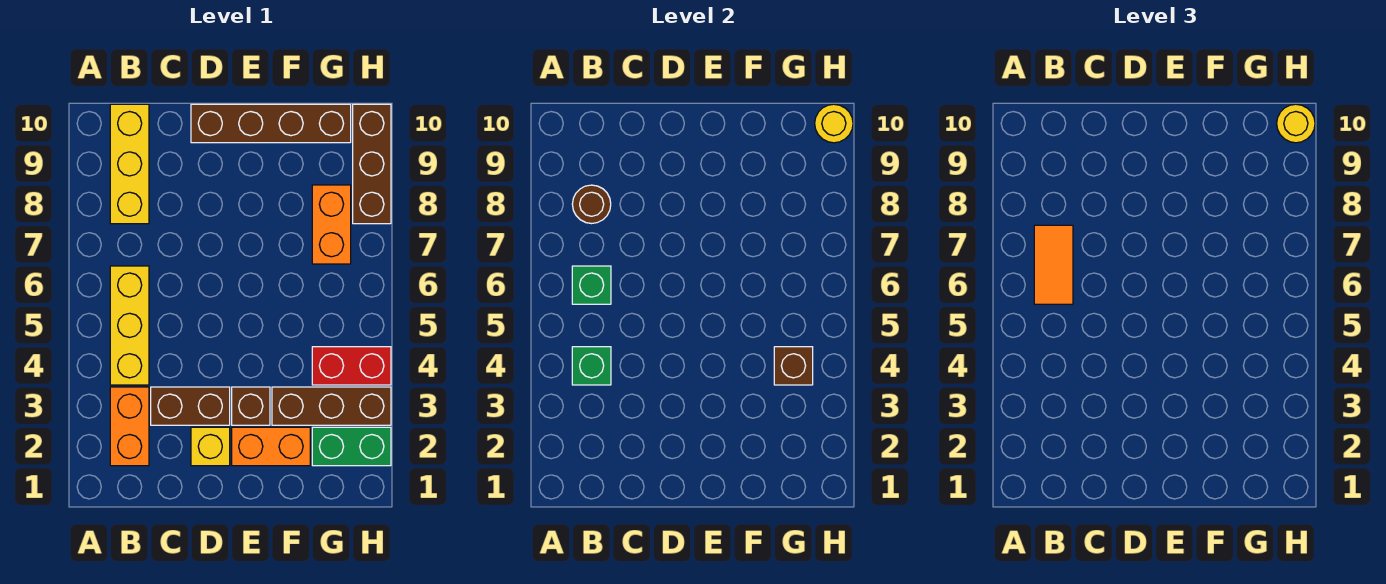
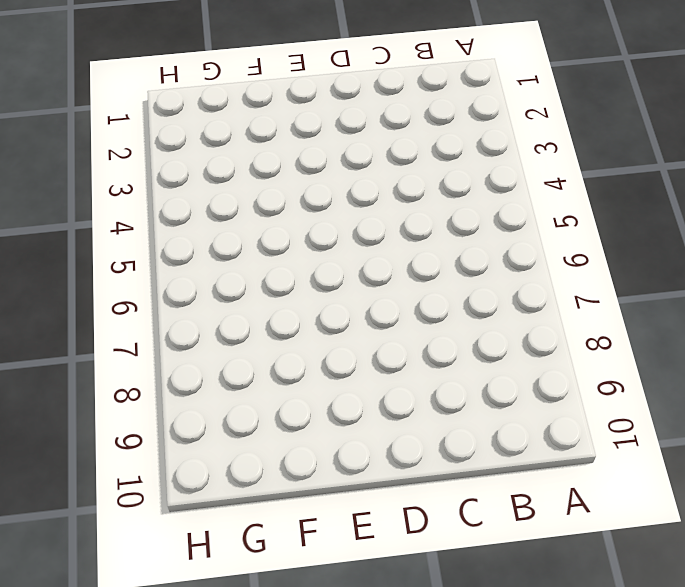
none -> orange brick B2:B3 level 1
none -> yellow brick B4:B6 level 1
none -> yellow brick B8:B10 level 1

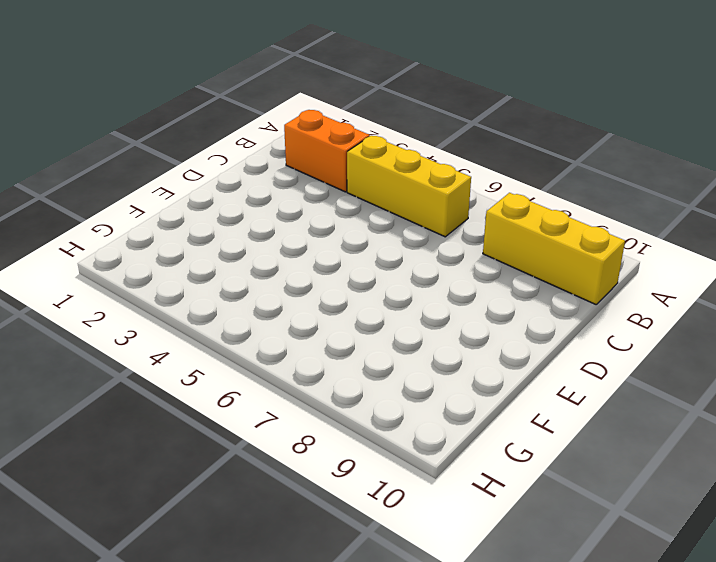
none -> brown brick C3:D3 level 1
none -> yellow brick D2 level 1
none -> brown brick D10:G10 level 1

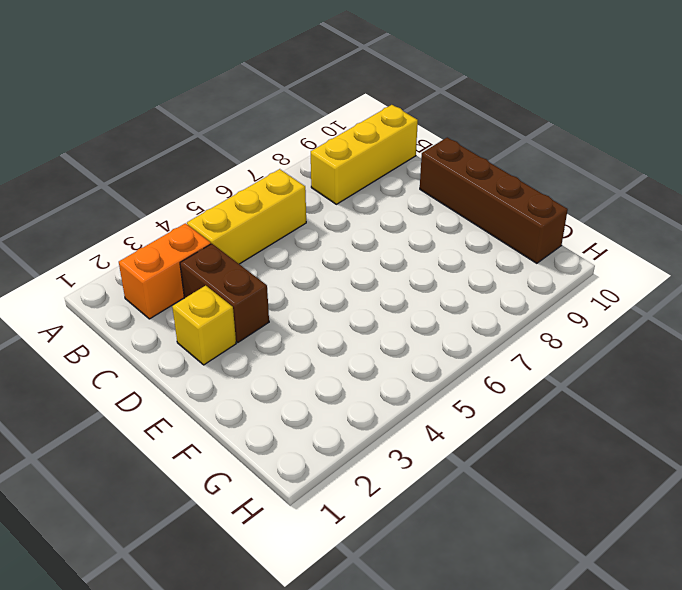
none -> orange brick E2:F2 level 1
none -> brown brick E3 level 1
none -> brown brick F3:H3 level 1

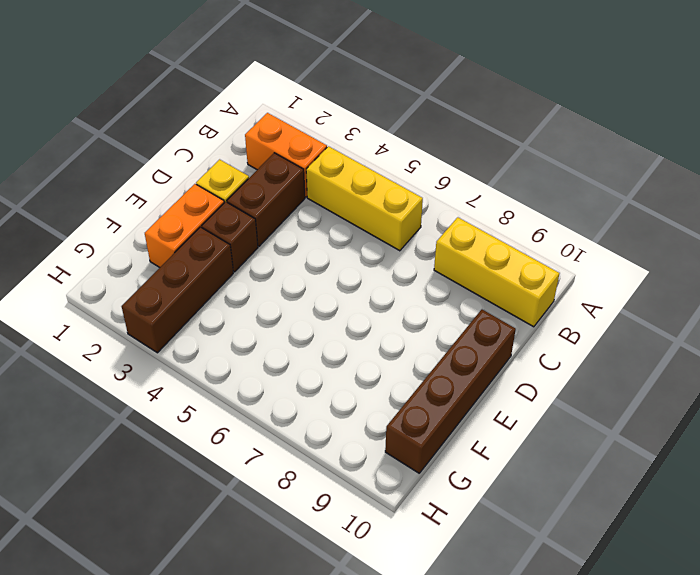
none -> green brick G2:H2 level 1
none -> red brick G4:H4 level 1
none -> orange brick G7:G8 level 1

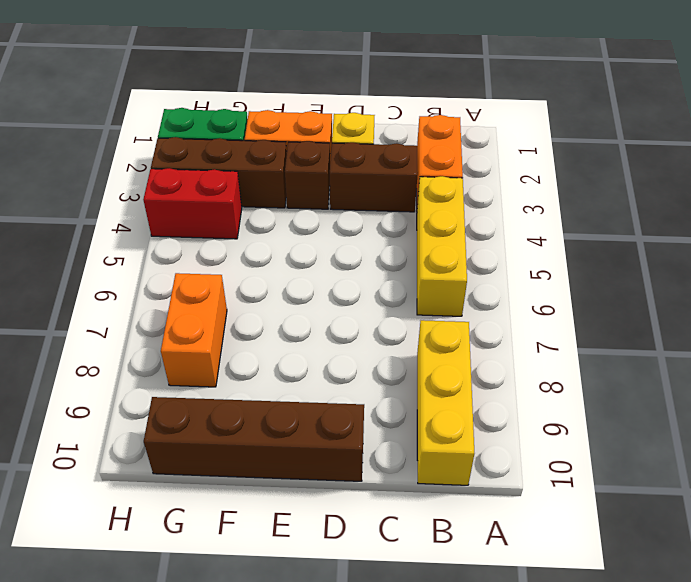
none -> brown brick H8:H10 level 1
none -> green brick B4 level 2
none -> green brick B6 level 2

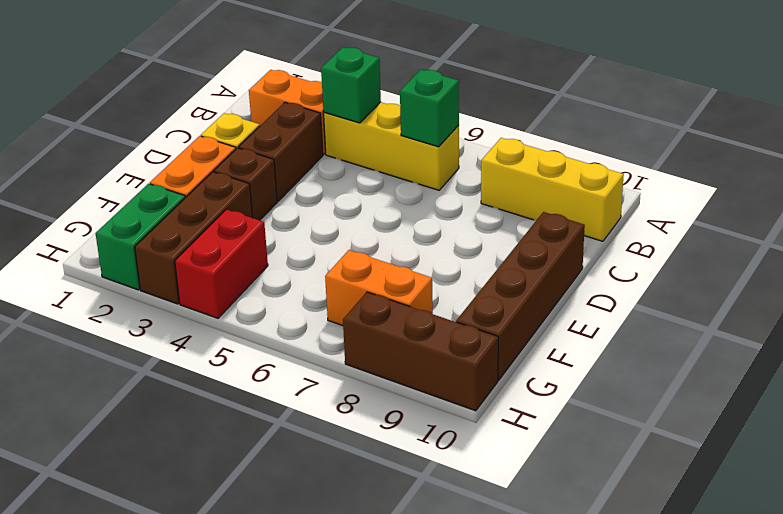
none -> brown round brick B8 level 2
none -> brown brick G4 level 2
none -> yellow round brick H10 level 2

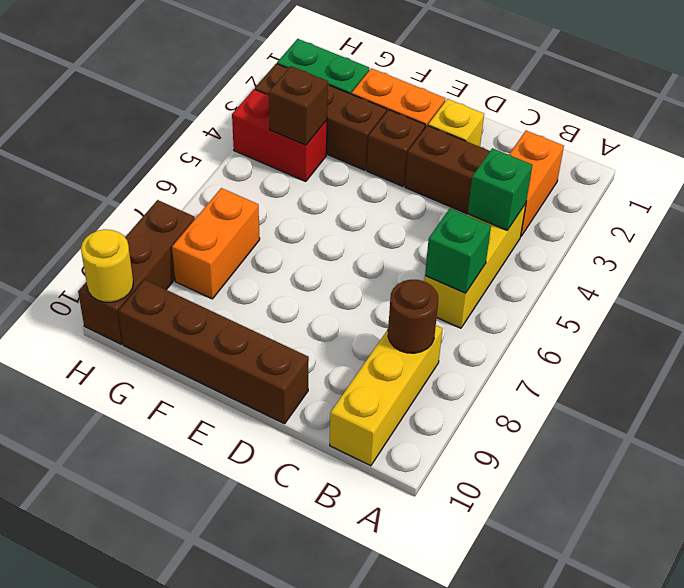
none -> orange tile B6:B7 level 3
none -> yellow round brick H10 level 3

